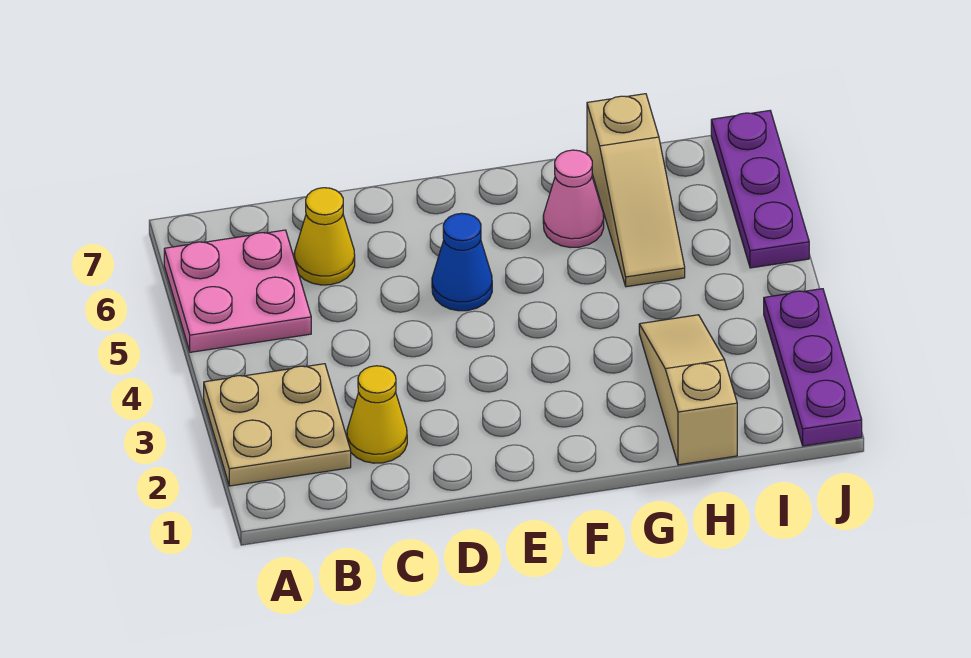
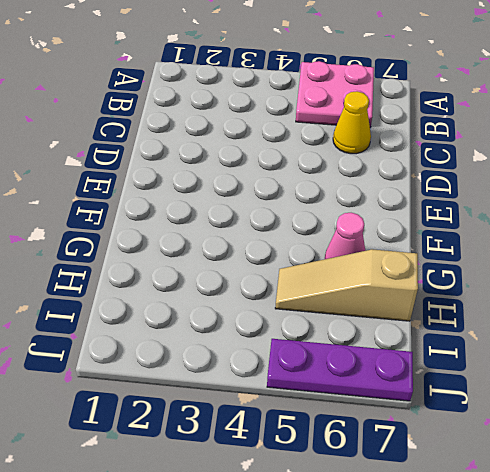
none -> tan plate A2:B3 level 1
none -> yellow cone C2 level 1

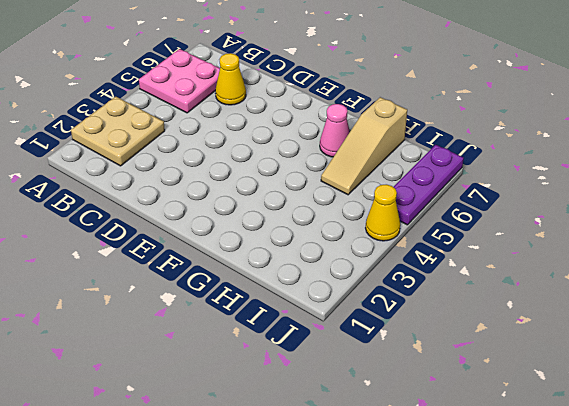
yellow cone J4 level 1 -> yellow cone C2 level 1
none -> blue cone E5 level 1
none -> tan slope H1:H3 level 1 top 1

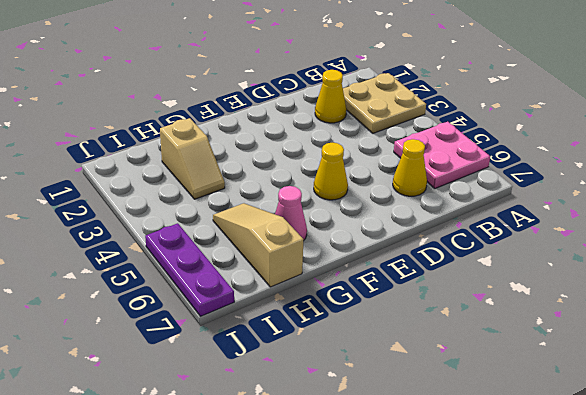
yellow cone E5 level 1 -> blue cone E5 level 1
tan slope H2:H3 level 1 top 2 -> tan slope H1:H3 level 1 top 1
none -> purple plate J1:J3 level 1

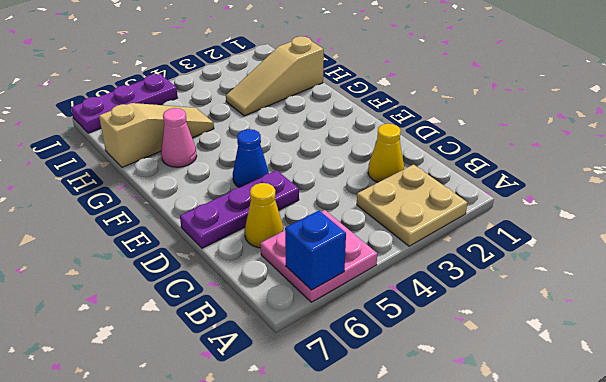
blue brick A6 level 2 -> none
purple plate D5:D7 level 1 -> purple plate J1:J3 level 1

